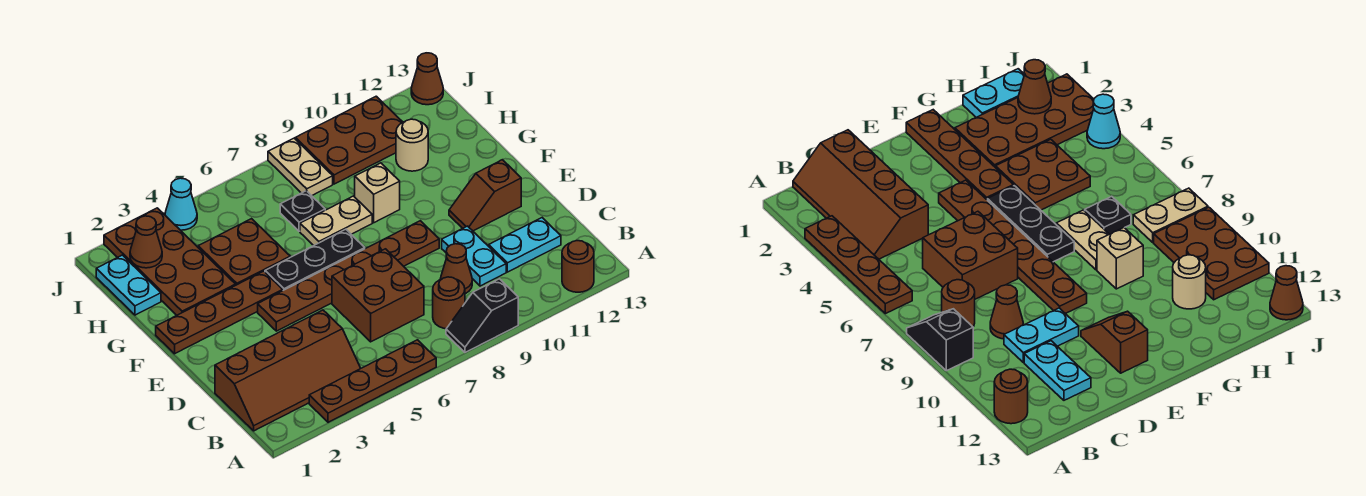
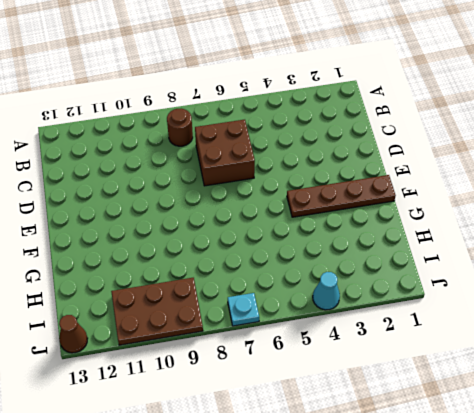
cyan plate J7 level 1 -> none
none -> brown plate A3:A6 level 1
none -> black slope A8:A9 level 1 top 9
none -> brown round brick A12 level 1

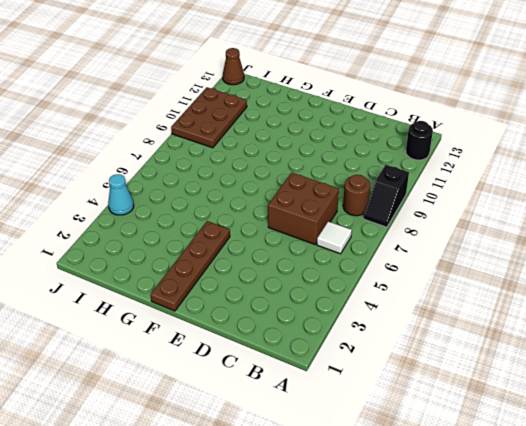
black round brick A12 level 1 -> brown round brick A12 level 1
white tile B6 level 1 -> none
none -> brown plate A3:A6 level 1
none -> brown slope B1:C4 level 1 top C
none -> brown cone C9 level 1

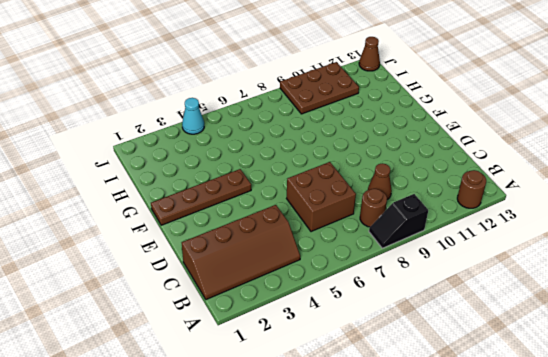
none -> brown plate A3:A6 level 1
none -> cyan plate C10:D10 level 1
none -> cyan plate C11:C12 level 1

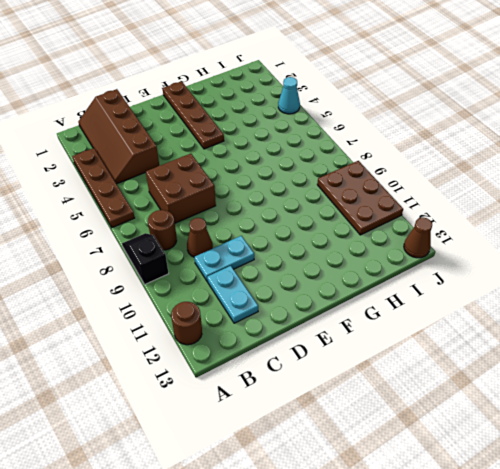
none -> brown plate E4:E9 level 1
none -> brown slope E11:E12 level 1 top 12
none -> black plate F5:F7 level 1

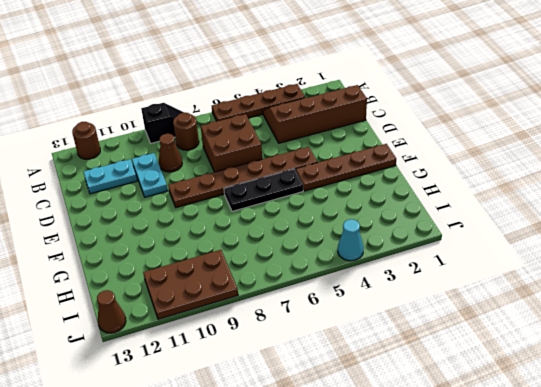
none -> brown slope E11:E12 level 1 top 12
none -> brown plate G2:J3 level 1
none -> brown plate G4:H5 level 1

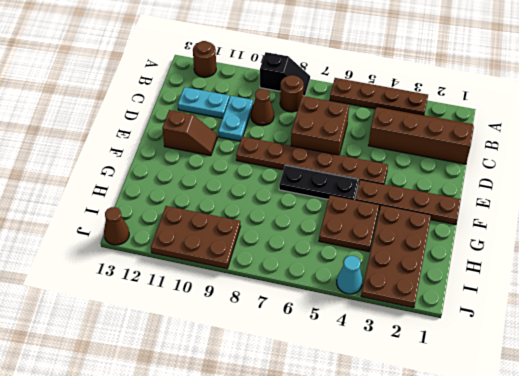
none -> tan plate G7:G8 level 1
none -> tan brick G9 level 1
none -> cyan plate H1:I1 level 1

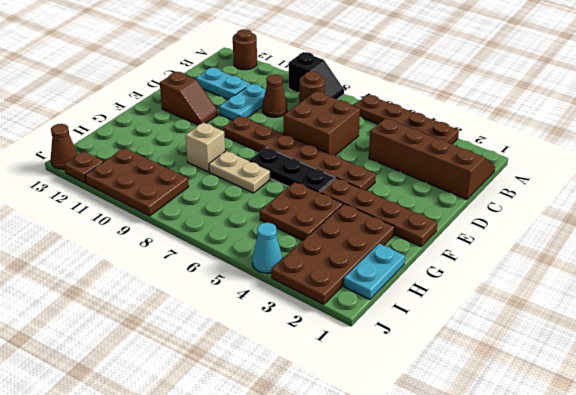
brown plate J12 level 1 -> none
none -> black plate H7 level 1
none -> tan round brick H11 level 1
none -> tan plate I8:J8 level 1

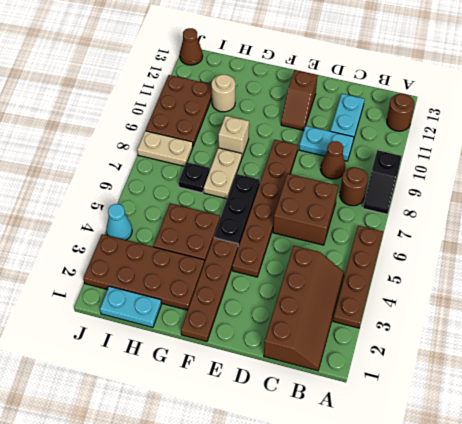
none -> brown cone I2 level 2

